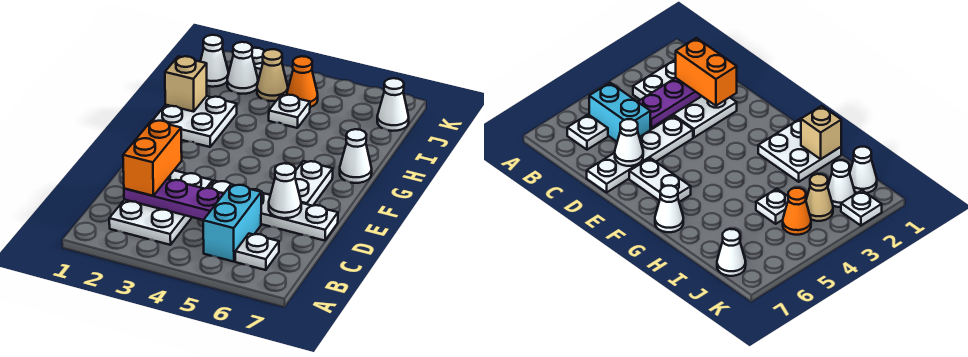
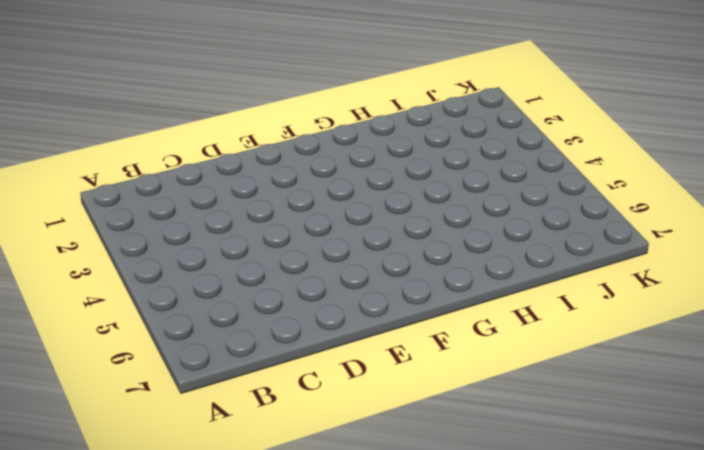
none -> white plate B2:D3 level 1
none -> cyan brick B5:C5 level 1
none -> white plate B6 level 1

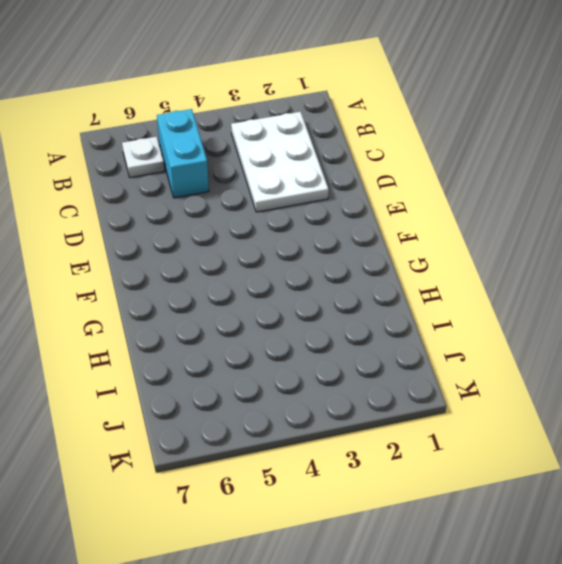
none -> white plate D4:D7 level 1
none -> white plate E6:F6 level 1
none -> white plate G1:H2 level 1

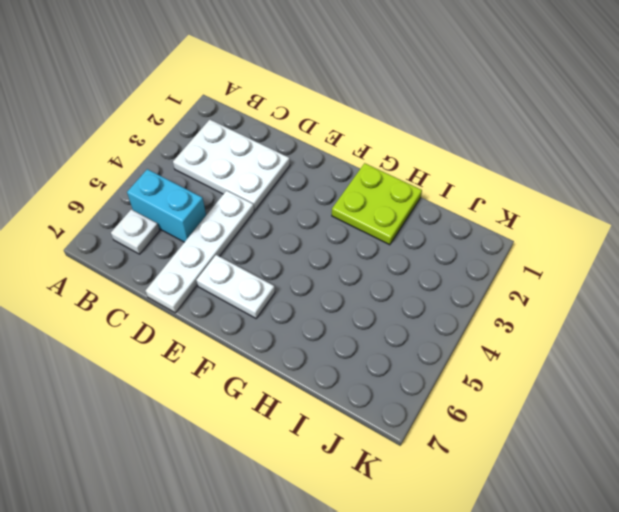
lime plate G1:H2 level 1 -> white plate G1:H2 level 1
none -> white cone G7 level 1
none -> white plate I4 level 1
none -> white cone J1 level 1

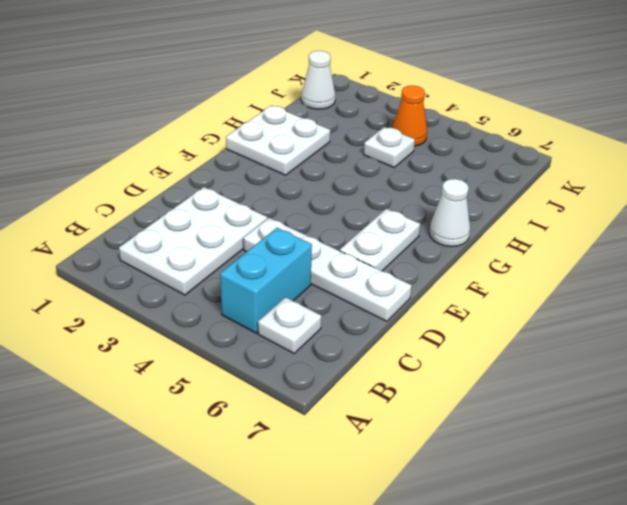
none -> white cone J2 level 1
none -> tan cone J3 level 1
none -> white cone J7 level 1

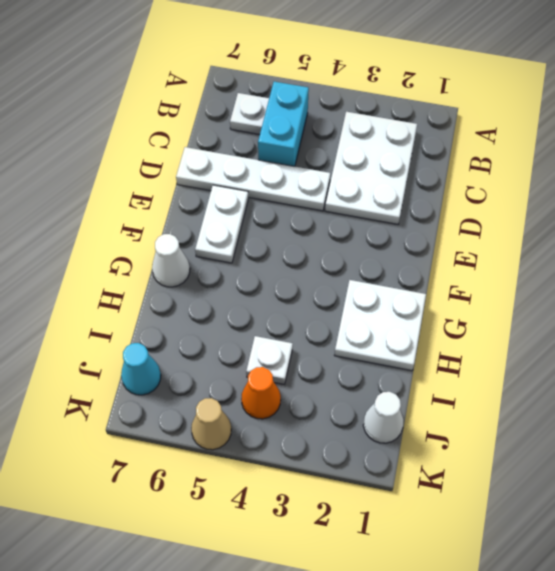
cyan cone J7 level 1 -> white cone J7 level 1
tan cone K5 level 1 -> tan cone J3 level 1
none -> white cone J2 level 1
none -> white plate K2 level 1
none -> purple plate C2:C4 level 2

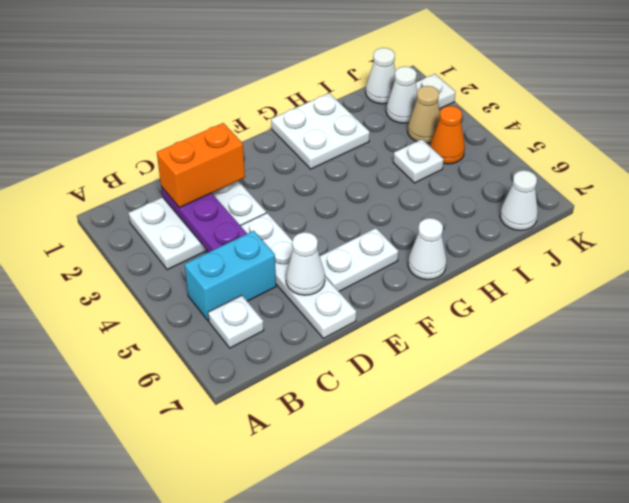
none -> tan brick H1 level 2

